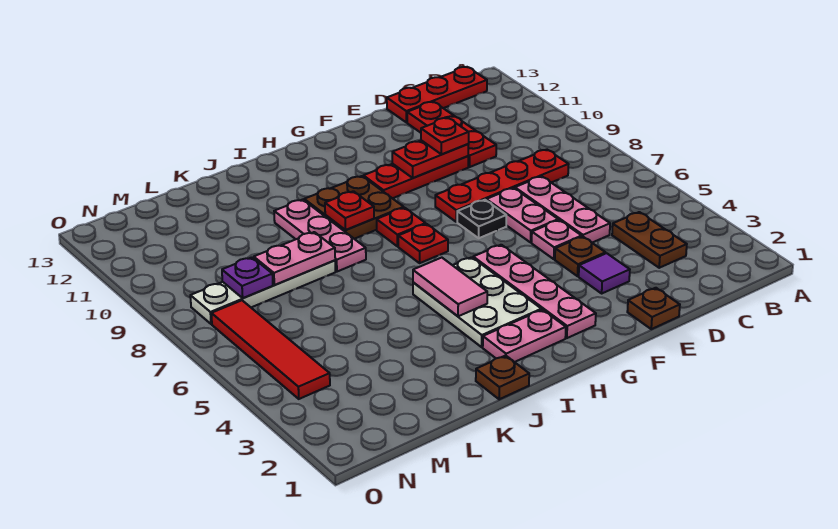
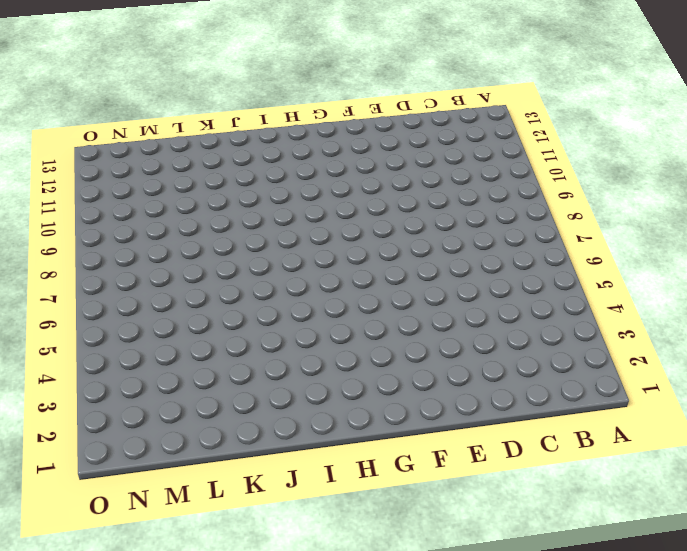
none -> red plate B13:D13 level 1
none -> brown plate C3:C4 level 1
none -> red plate C8:F8 level 1

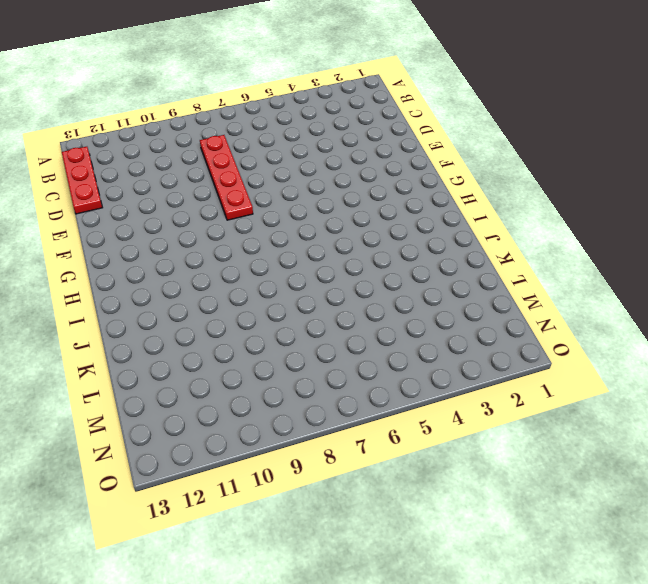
none -> brown plate C3:C4 level 1
none -> pink plate D5:D7 level 1
none -> red plate D10:D12 level 1

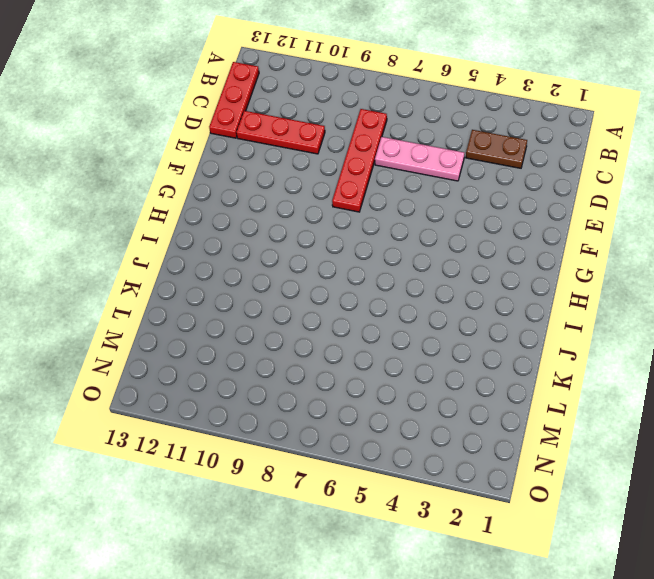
none -> brown plate E1 level 1
none -> purple tile E3 level 1
none -> brown plate E4 level 1

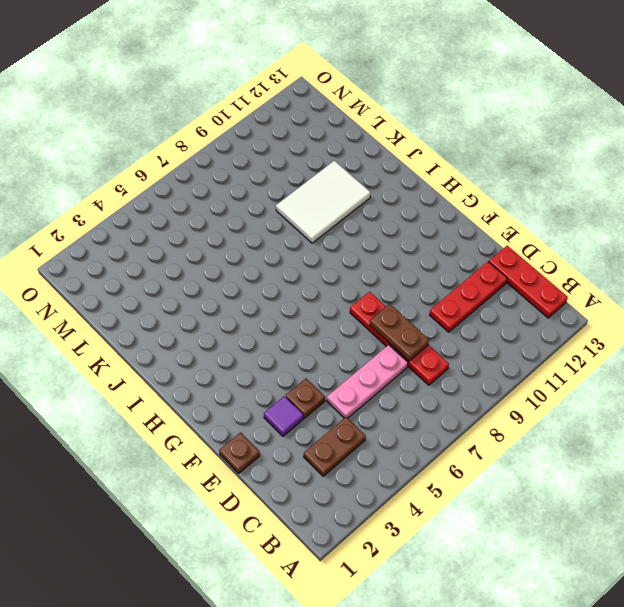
brown plate D8:E8 level 2 -> none
white tile J9:K11 level 1 -> pink plate J8:J10 level 1
none -> pink plate E5 level 1
none -> pink plate E6:E7 level 1
none -> red plate E10:G10 level 1

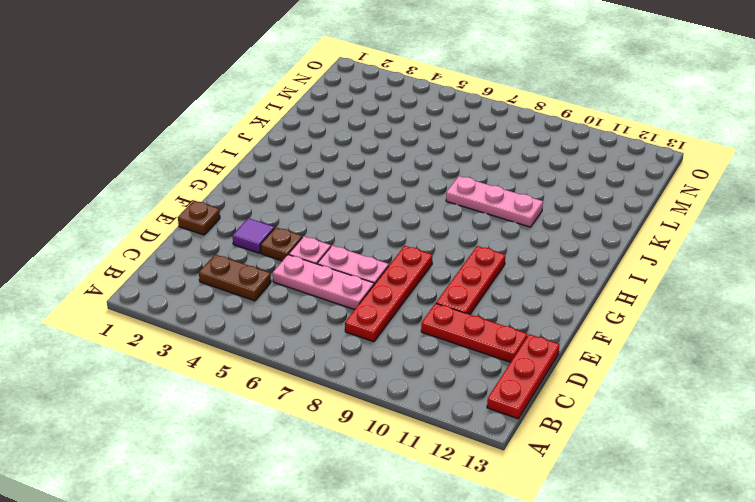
none -> black plate F7 level 1
none -> pink plate G2:G5 level 1
none -> pink plate H2:I2 level 1

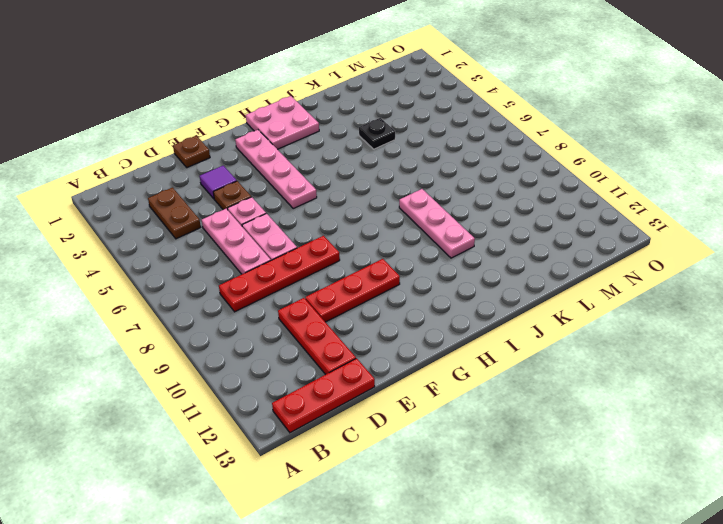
pink plate H1:I2 level 1 -> pink plate H2:I2 level 1
black plate K4 level 1 -> black plate F7 level 1
none -> white plate H3:I5 level 1
none -> red plate H7 level 1
none -> red plate H8 level 1

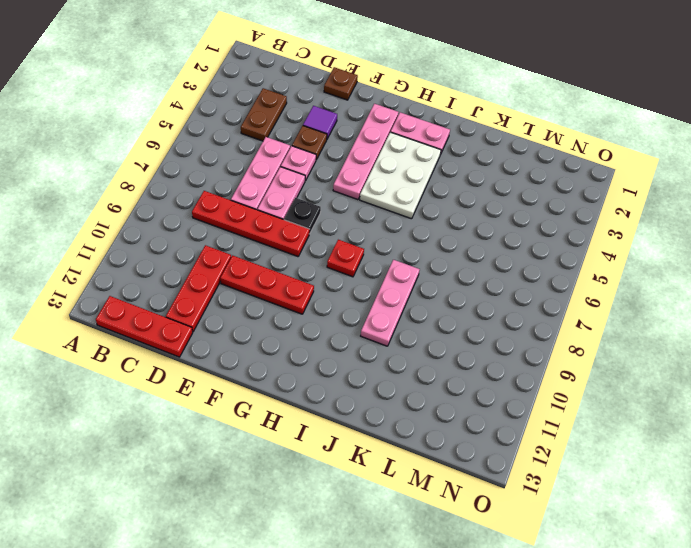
none -> red plate H7 level 1
none -> brown plate H9:I10 level 1
none -> brown plate J1 level 1

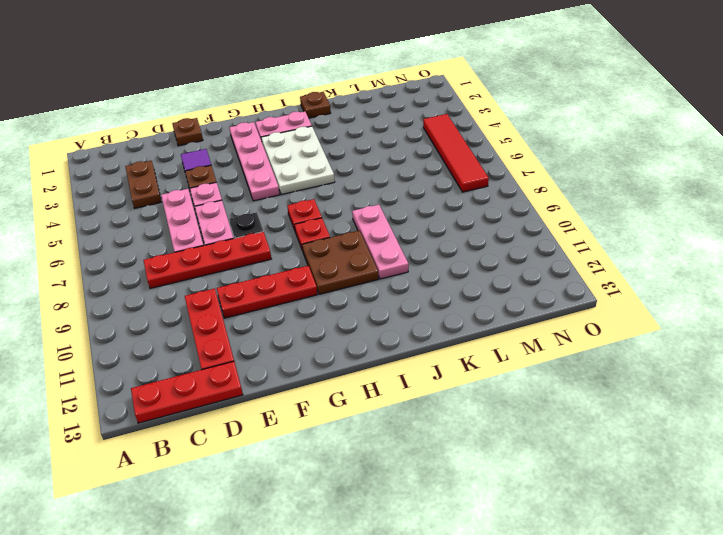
none -> white plate K8:N8 level 1
none -> red plate E10:F10 level 2
none -> pink tile I4:I5 level 2

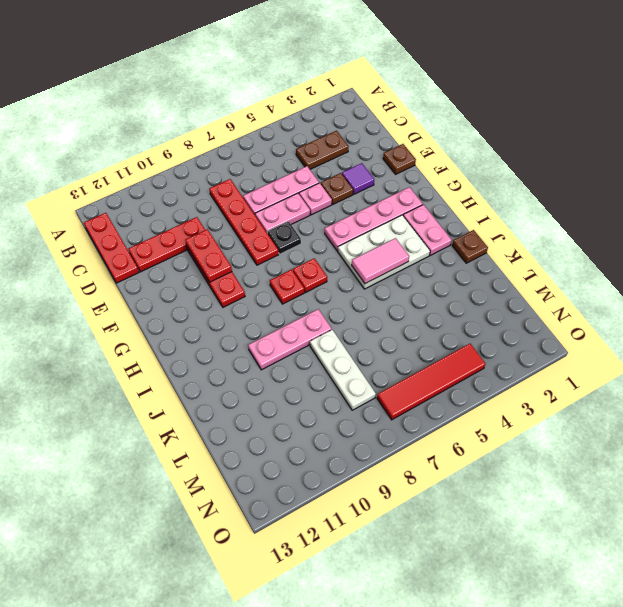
white plate K8:M8 level 1 -> white plate K8:N8 level 1
none -> brown plate H9:I10 level 1
none -> red plate I9 level 2
none -> pink plate K8:L8 level 2

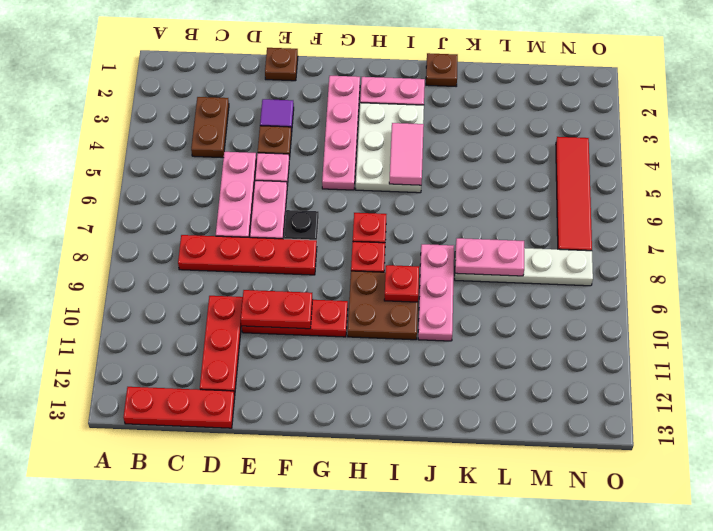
none -> purple plate M8 level 2
none -> red plate E10 level 3

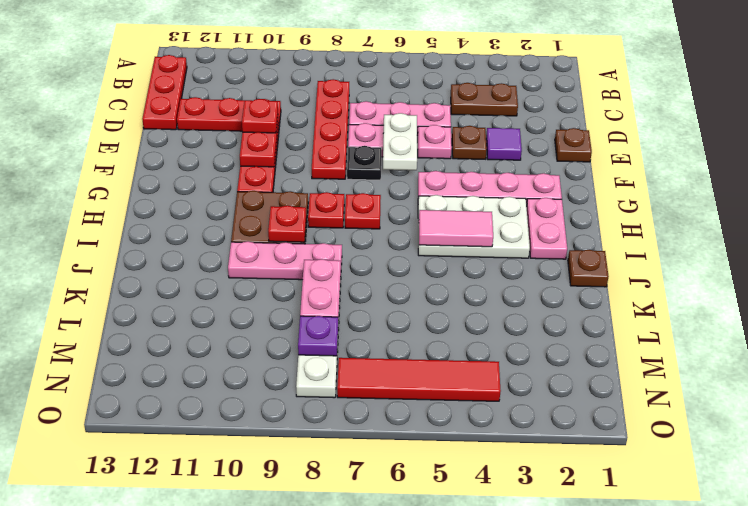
white plate E6:F6 level 2 -> none

